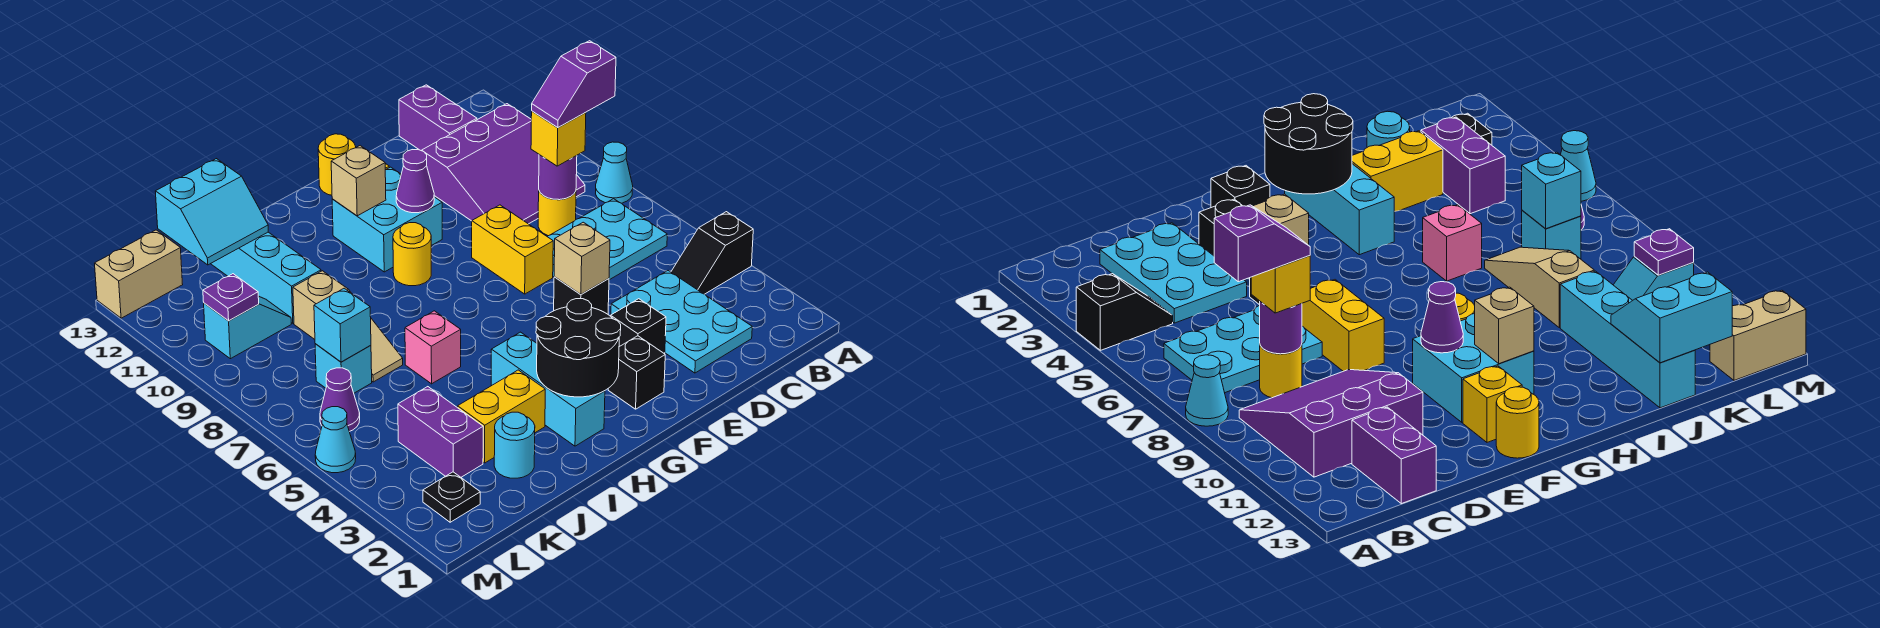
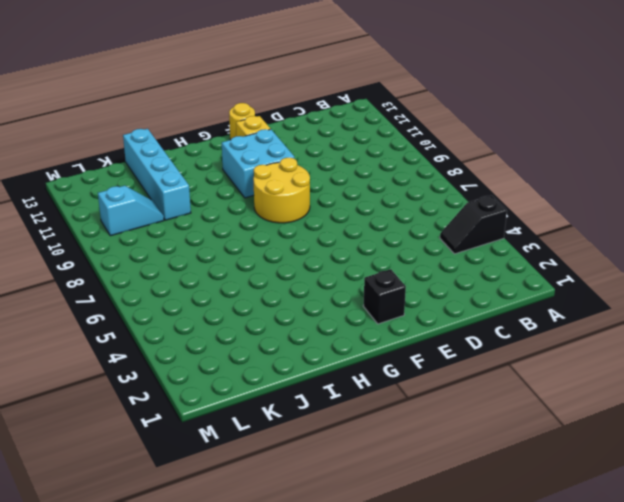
yellow round brick F8:G9 level 1 -> yellow round brick G9 level 1
none -> cyan cone A8 level 1
none -> cyan plate B6:D7 level 1
none -> purple slope B9:D11 level 1 top 11
none -> cyan plate C2:D4 level 1

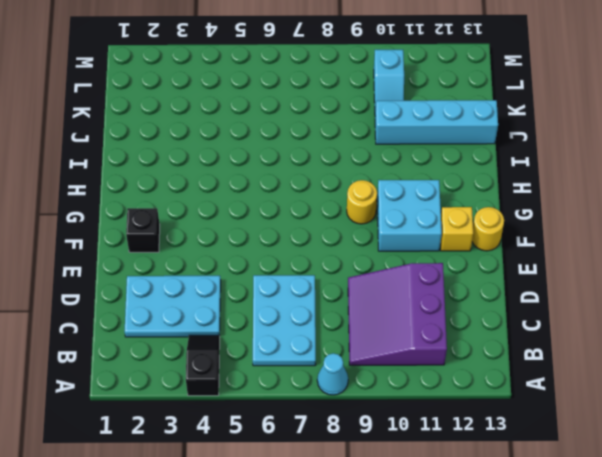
none -> yellow round brick C8 level 1
none -> purple brick C12:C13 level 1
none -> black brick E3 level 1
none -> black brick E5 level 1

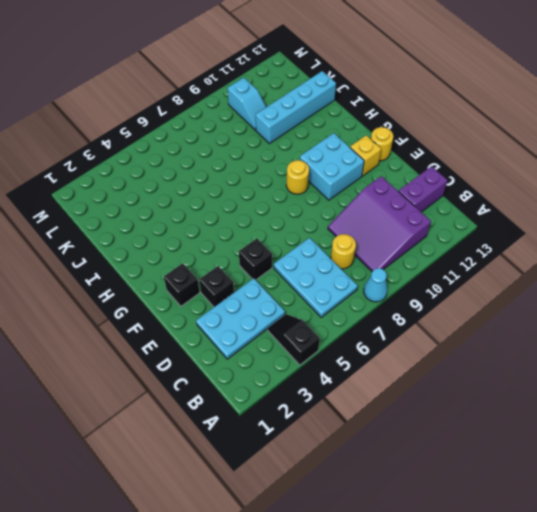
none -> yellow brick E7:E8 level 1
none -> cyan brick H2:H4 level 1
none -> yellow brick I3:J3 level 1
none -> pink brick I6 level 1

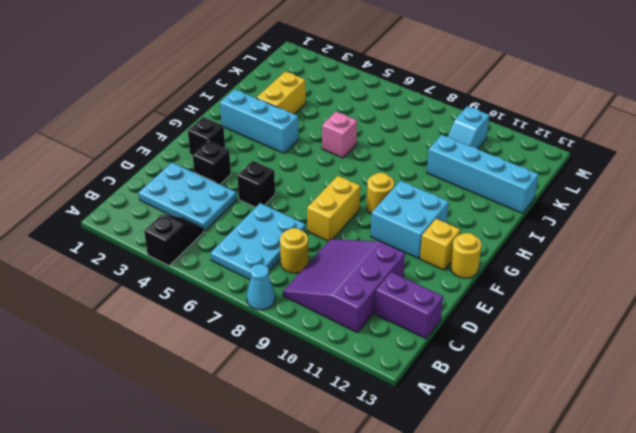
yellow brick E8:F8 level 1 -> yellow brick E7:E8 level 1
none -> cyan round brick J2 level 1
none -> tan slope J7:J9 level 1 top 9
none -> purple brick K3:K4 level 1
none -> cyan brick K7 level 1

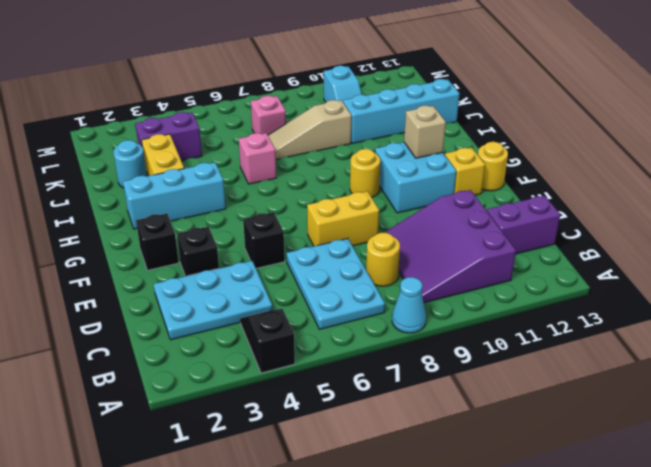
pink brick K7 level 1 -> cyan brick K7 level 1
none -> black plate L2 level 1
none -> purple cone L6 level 1
none -> tan brick L13:M13 level 1
none -> cyan cone M5 level 1

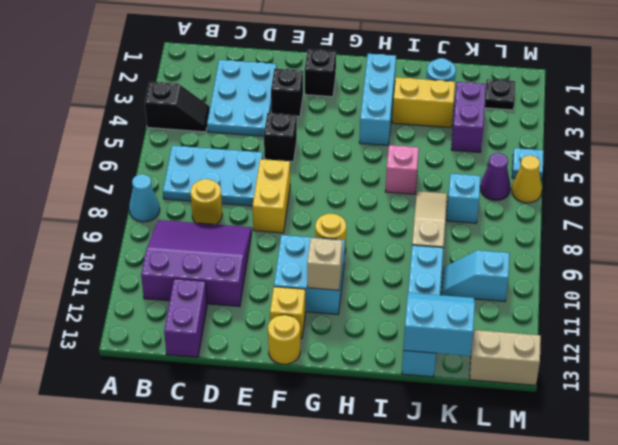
cyan plate M5 level 1 -> cyan cone M5 level 1
yellow cone M6 level 1 -> none
none -> purple round brick C8 level 2
none -> tan brick E5 level 2
none -> purple cone F10 level 2
none -> black round brick G2:H3 level 2

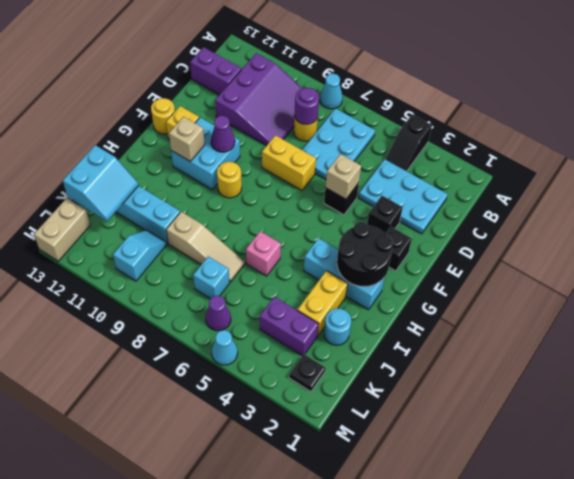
none -> cyan brick K7 level 2
none -> purple plate L10 level 2
none -> yellow brick C8 level 3
none -> purple slope B8:C8 level 4 top B

